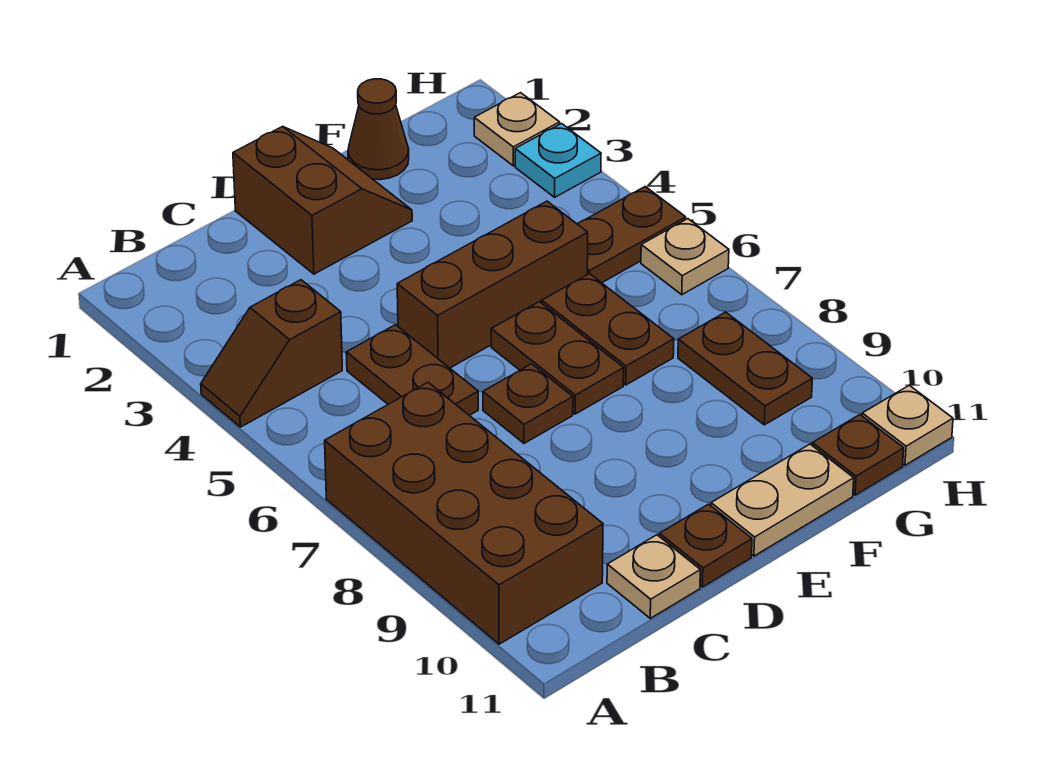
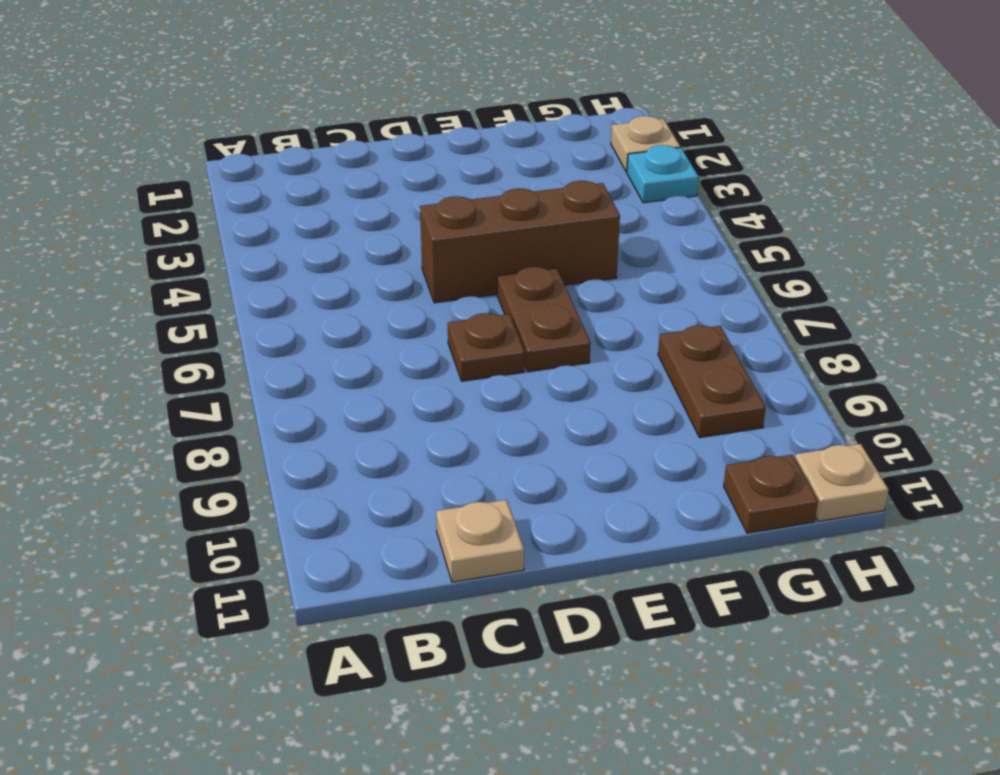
none -> brown slope A4:B4 level 1 top B
none -> brown brick A7:B10 level 1
none -> brown plate C5:C6 level 1

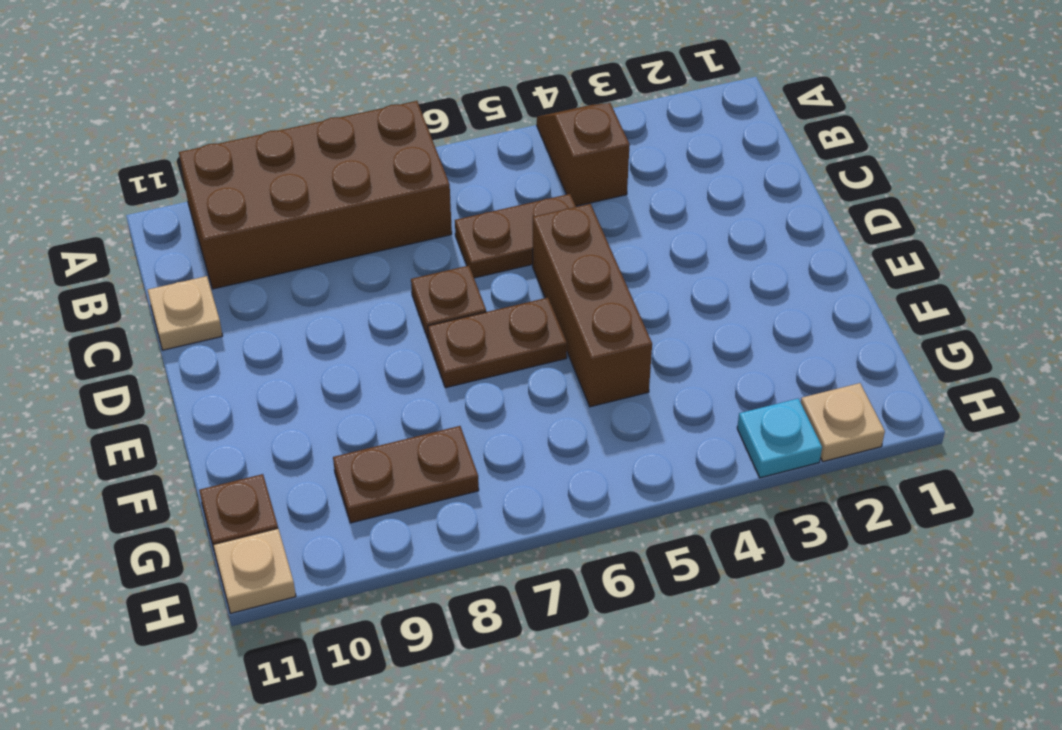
none -> brown slope D1:E2 level 1 top D
none -> brown plate D11 level 1
none -> tan plate E11:F11 level 1

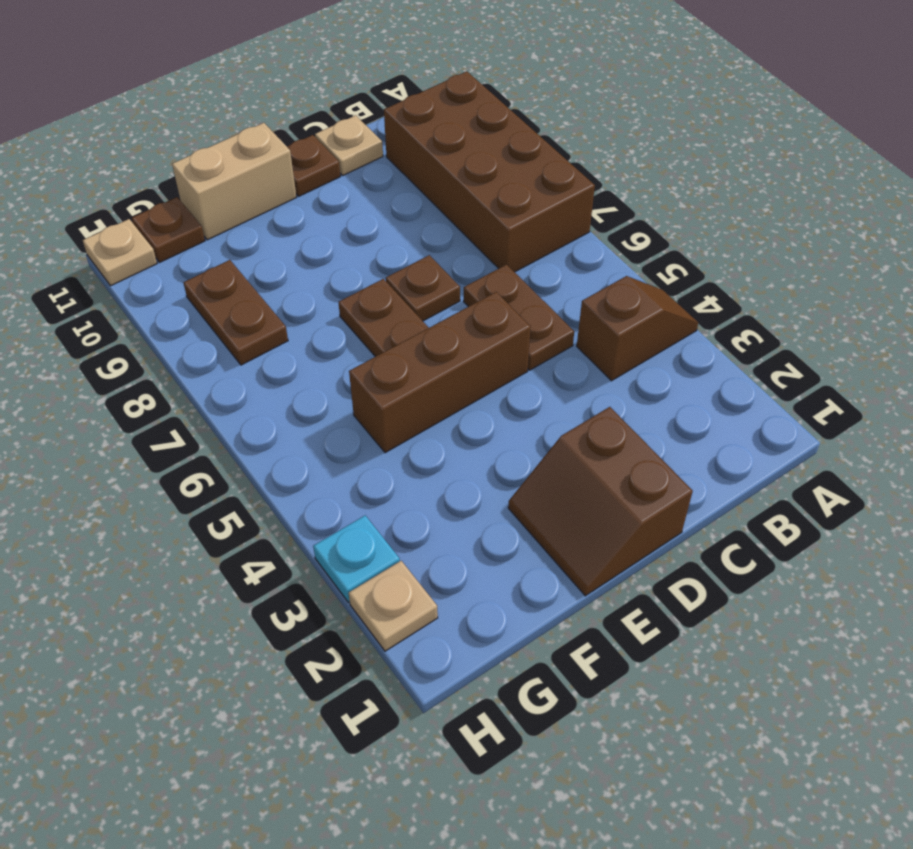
tan brick E11:F11 level 1 -> tan plate E11:F11 level 1
none -> brown cone F1 level 1
none -> brown plate F6:F7 level 1
none -> brown plate G5:H5 level 1

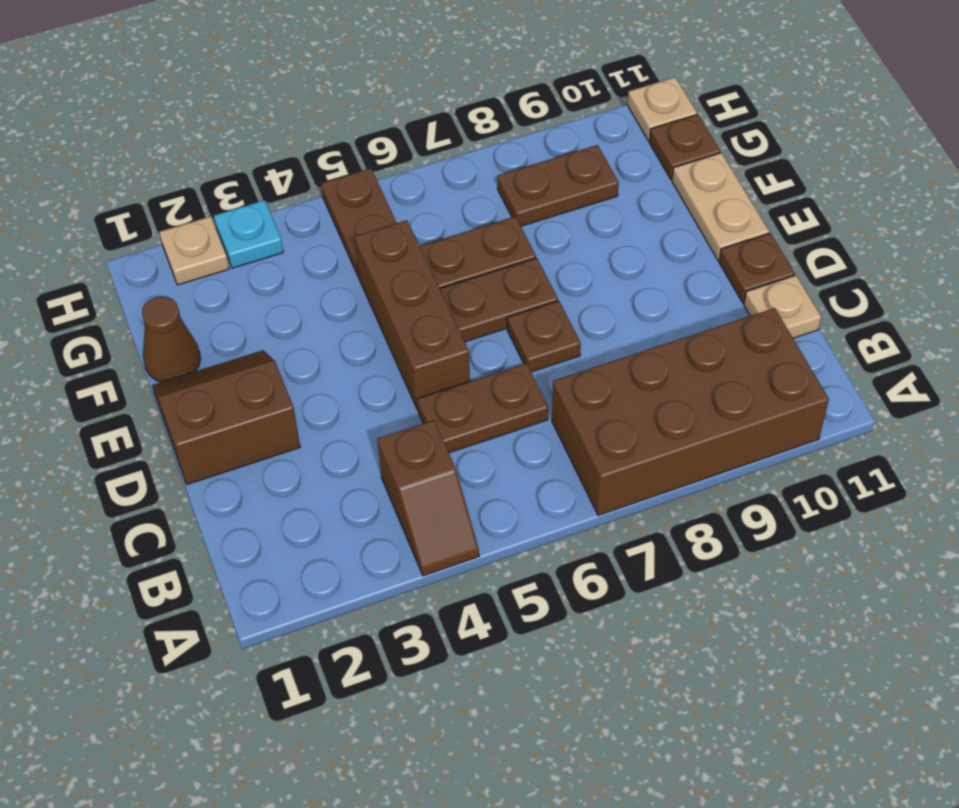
none -> tan plate H6 level 1

